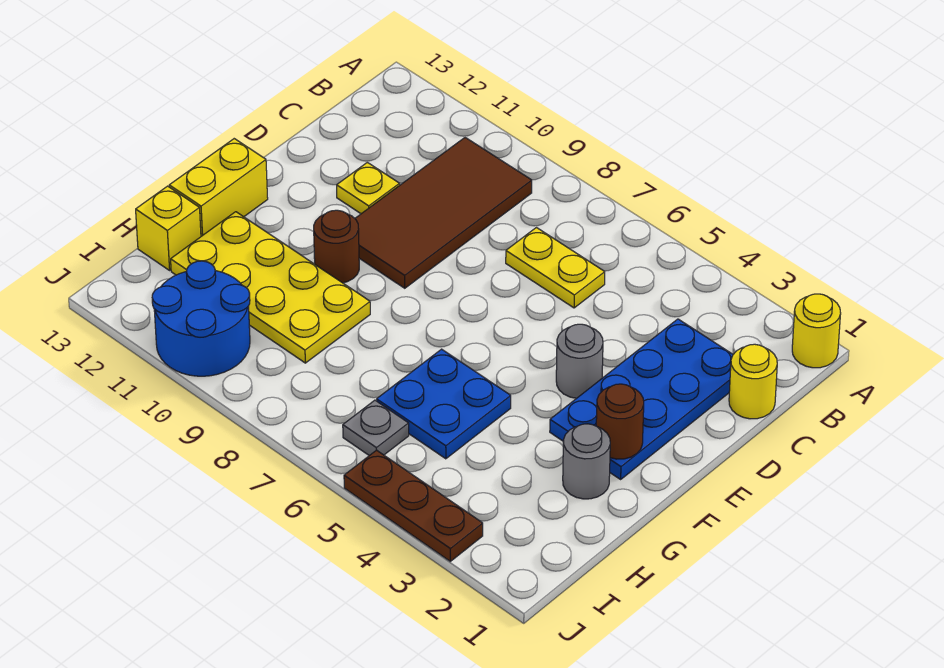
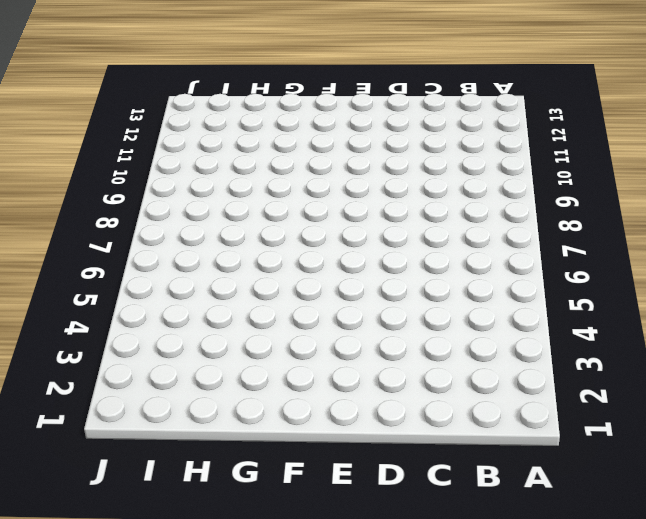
none -> yellow round brick A1 level 1
none -> brown tile B9:E10 level 1
none -> yellow round brick C1 level 1

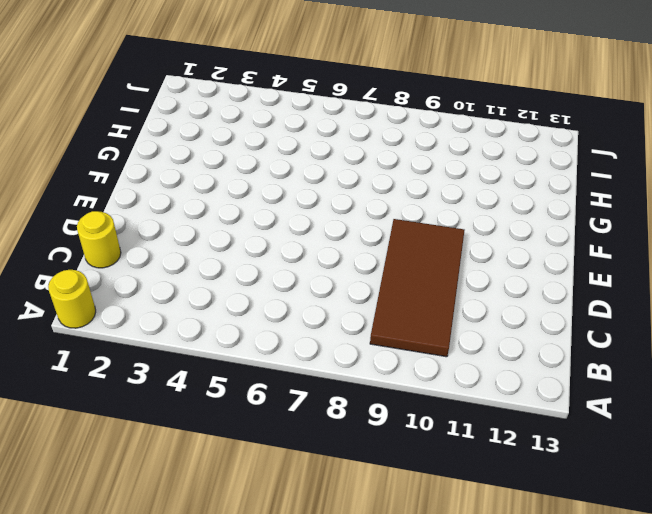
none -> blue plate C2:F3 level 1
none -> yellow plate C6:C7 level 1
none -> yellow plate D11 level 1

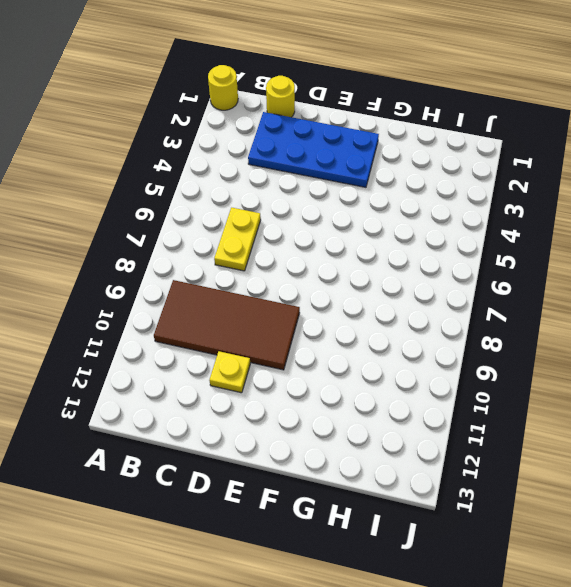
none -> grey round brick E4 level 1
none -> brown round brick F10 level 1
none -> yellow brick F13:G13 level 1

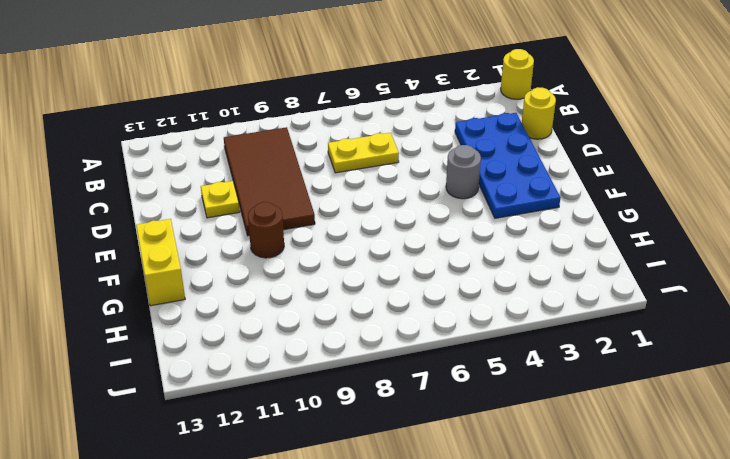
none -> grey round brick G2 level 1
none -> blue plate G5:H6 level 1
none -> yellow plate G9:H12 level 1

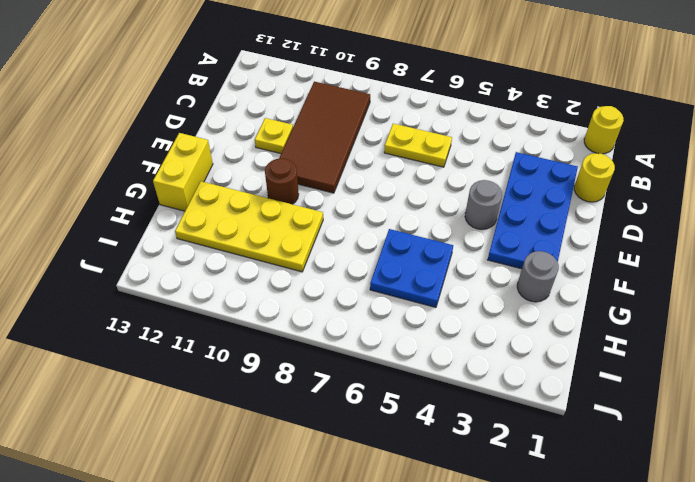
none -> yellow brick H13 level 1
none -> grey plate I6 level 1
none -> blue round brick I10:J11 level 1

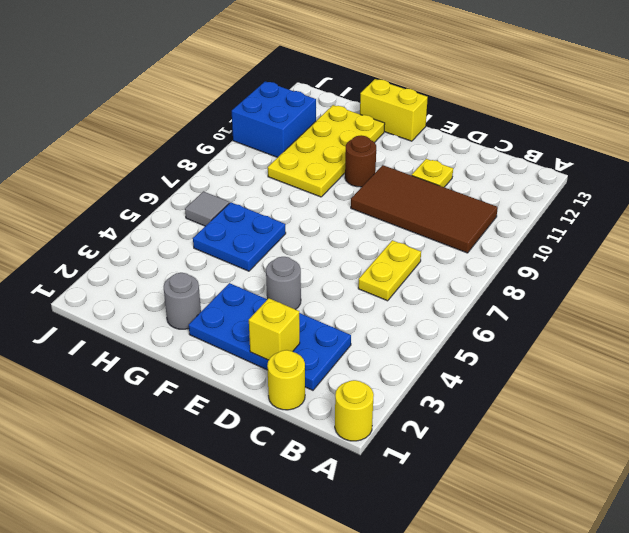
yellow brick D2 level 2 -> yellow brick H13 level 1
grey tile I6 level 1 -> grey plate I6 level 1
blue brick I10:J11 level 1 -> blue round brick I10:J11 level 1
none -> brown plate J3:J5 level 1
none -> brown round brick F2 level 2

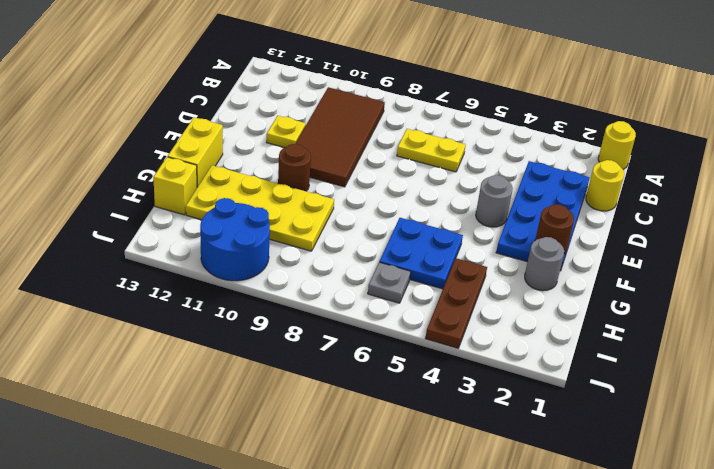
brown plate H4:J4 level 1 -> brown plate J3:J5 level 1

